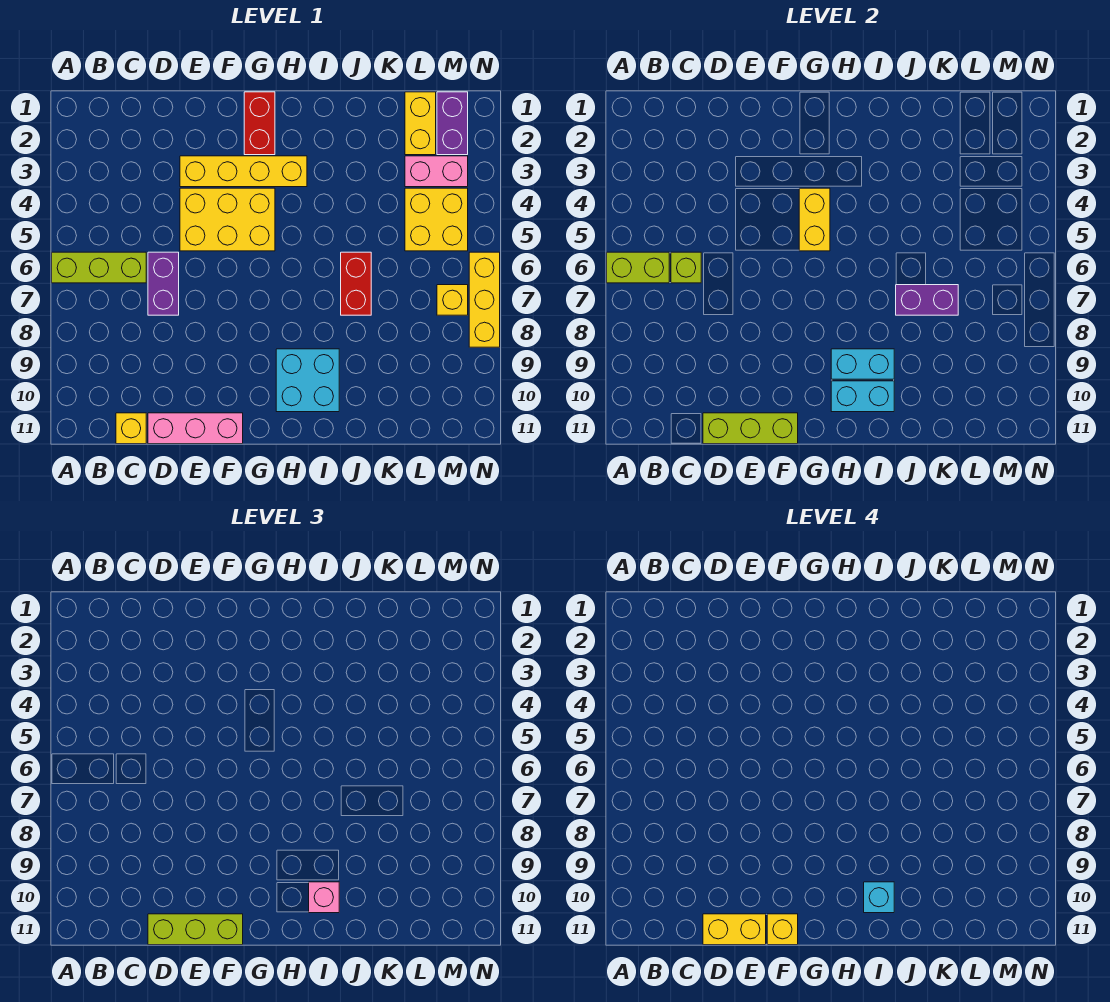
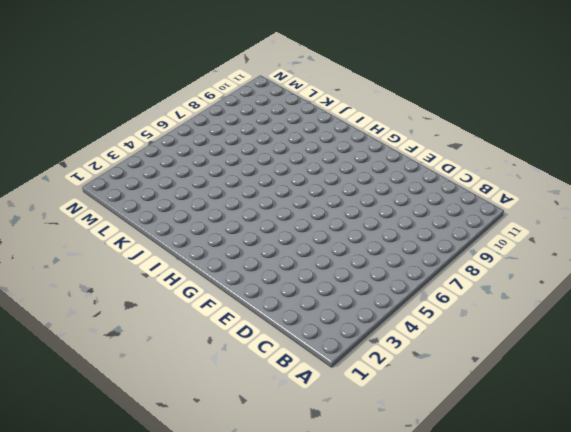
none -> lime brick A6:C6 level 1
none -> yellow brick C11 level 1
none -> purple brick D6:D7 level 1

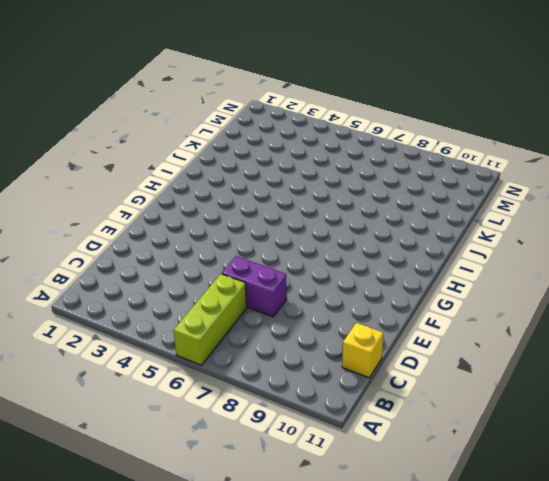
none -> pink brick D11:F11 level 1
none -> yellow brick E3:H3 level 1
none -> yellow brick E4:G5 level 1

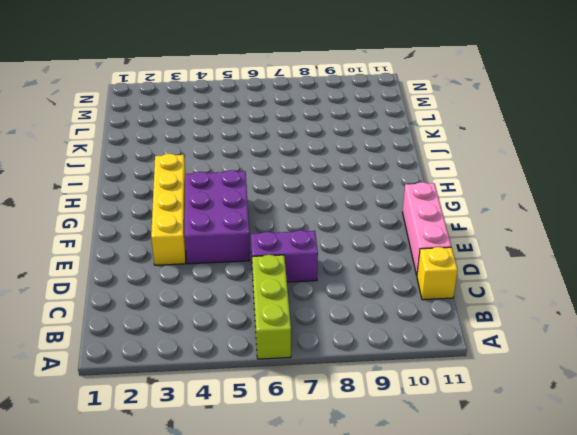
purple brick E4:G5 level 1 -> yellow brick E4:G5 level 1
none -> red brick G1:G2 level 1
none -> cyan brick H9:I10 level 1
none -> red brick J6:J7 level 1

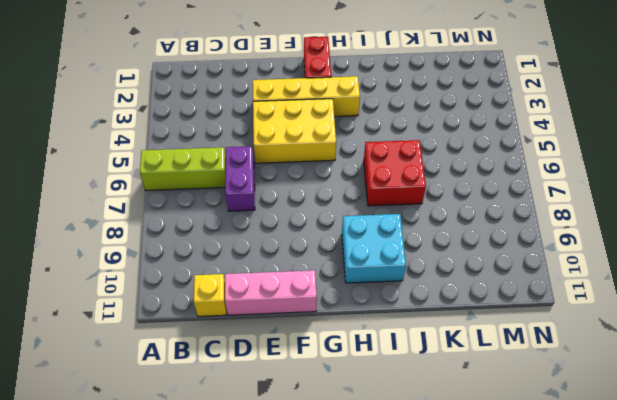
red brick I6:J7 level 1 -> red brick J6:J7 level 1
none -> yellow brick L1:L2 level 1
none -> pink brick L3:M3 level 1
none -> yellow brick L4:M5 level 1

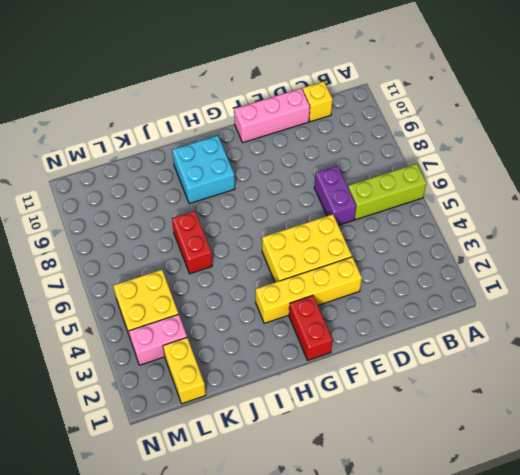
none -> purple brick M1:M2 level 1
none -> yellow brick M7 level 1
none -> yellow brick N6:N8 level 1

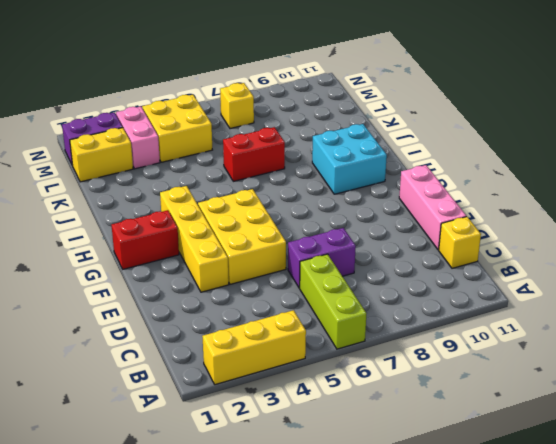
yellow brick A2:A4 level 1 -> yellow brick N6:N8 level 1
none -> lime brick A6:B6 level 2
none -> lime brick C6 level 2
none -> lime brick D11:F11 level 2

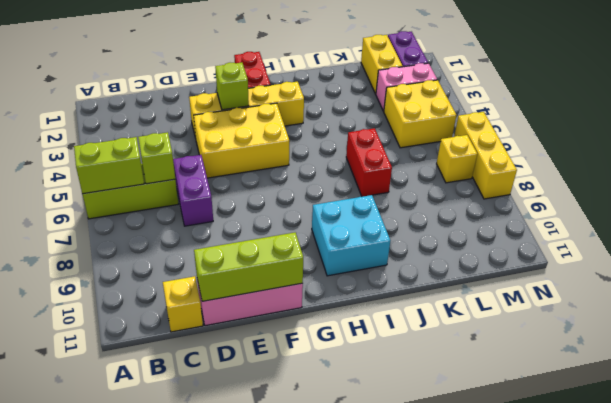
lime brick F3 level 2 -> none
none -> yellow brick G4:G5 level 2
none -> cyan brick H9:I9 level 2
none -> cyan brick H10:I10 level 2

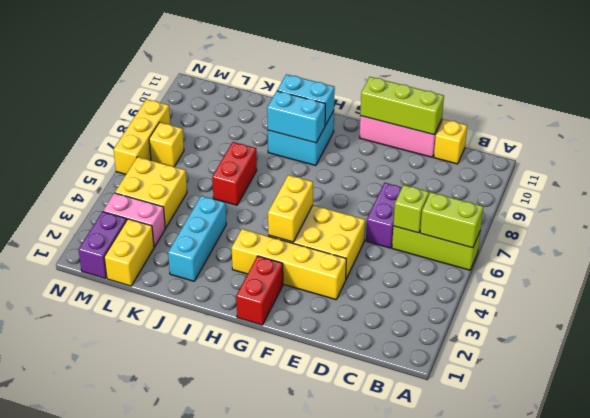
cyan brick J2:J4 level 1 -> none
none -> purple brick J7:K7 level 2
none -> lime brick D11:F11 level 3
none -> pink brick I10 level 3

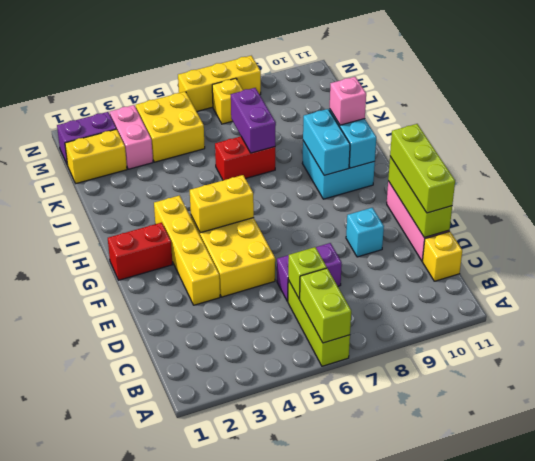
cyan brick E9 level 1 -> cyan brick I10 level 4
none -> yellow brick D11:E11 level 4
none -> yellow brick F11 level 4

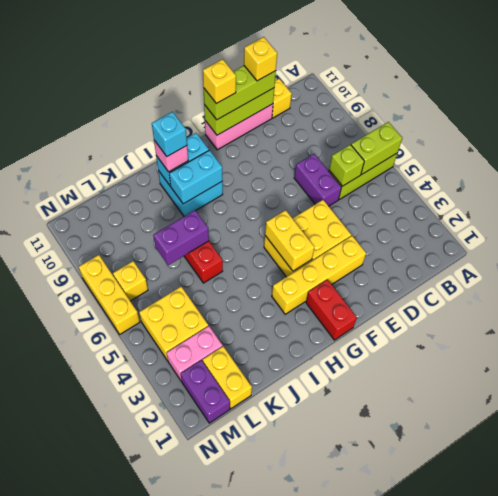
yellow brick D11 level 4 -> yellow brick D11:E11 level 4

